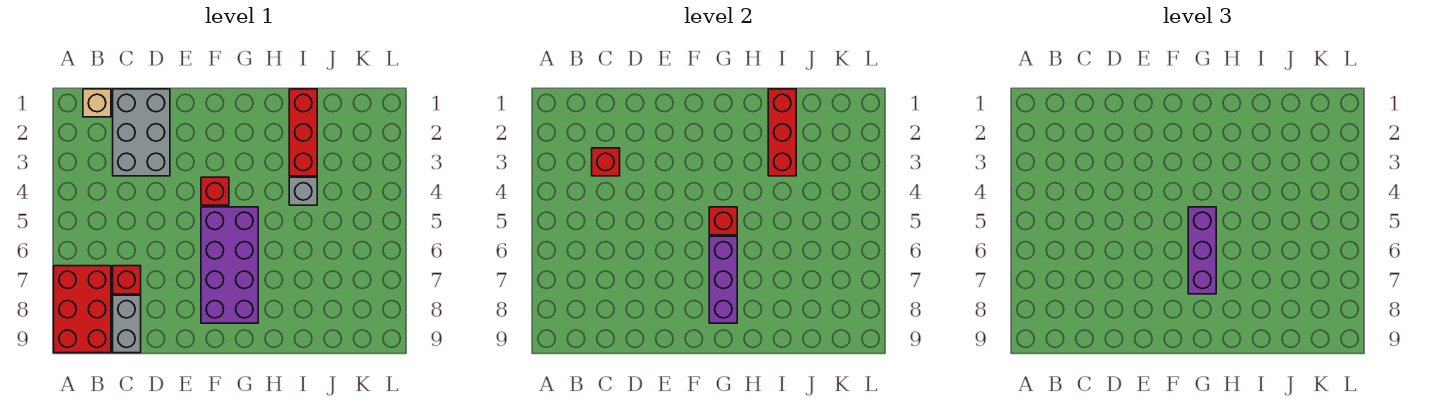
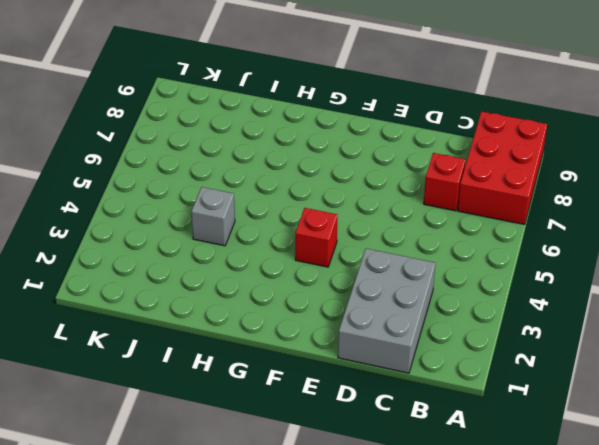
none -> tan brick B1 level 1
none -> grey brick C8:C9 level 1
none -> purple brick F5:G8 level 1

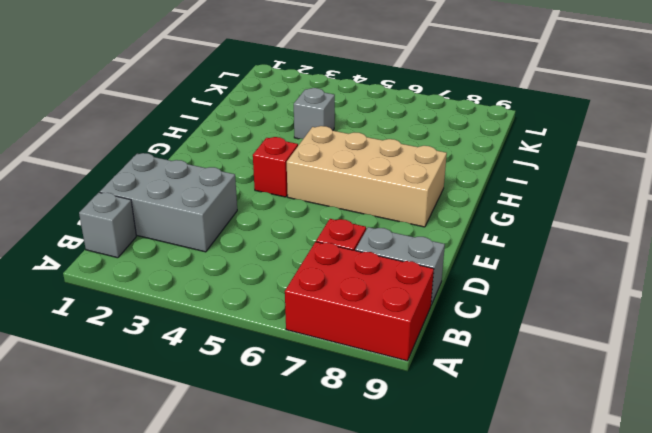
grey brick B1 level 1 -> tan brick B1 level 1
tan brick F5:G8 level 1 -> purple brick F5:G8 level 1
none -> red brick I1:I3 level 1
none -> red brick C3 level 2
none -> red brick G5 level 2

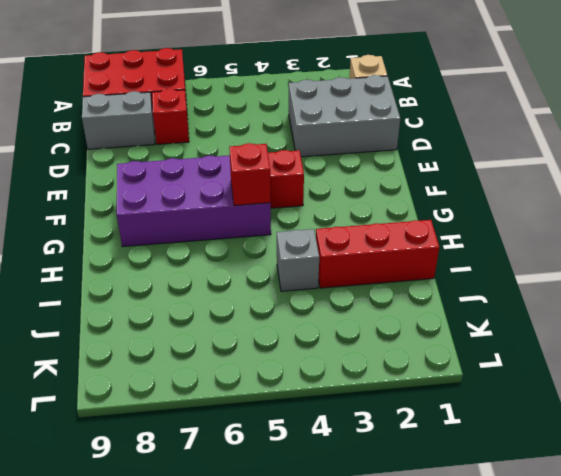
none -> red brick C3 level 2
none -> purple brick G6:G8 level 2
none -> red brick I1:I3 level 2

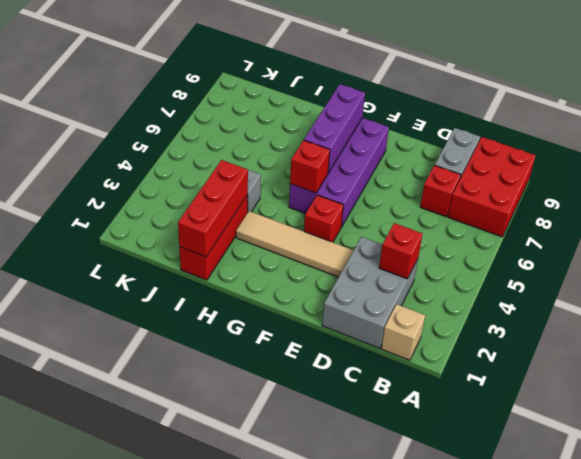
tan tile E3:H3 level 1 -> none
none -> purple brick G5:G7 level 3

